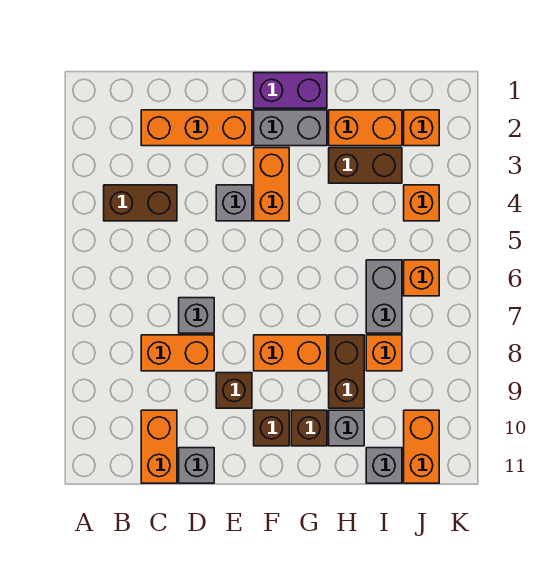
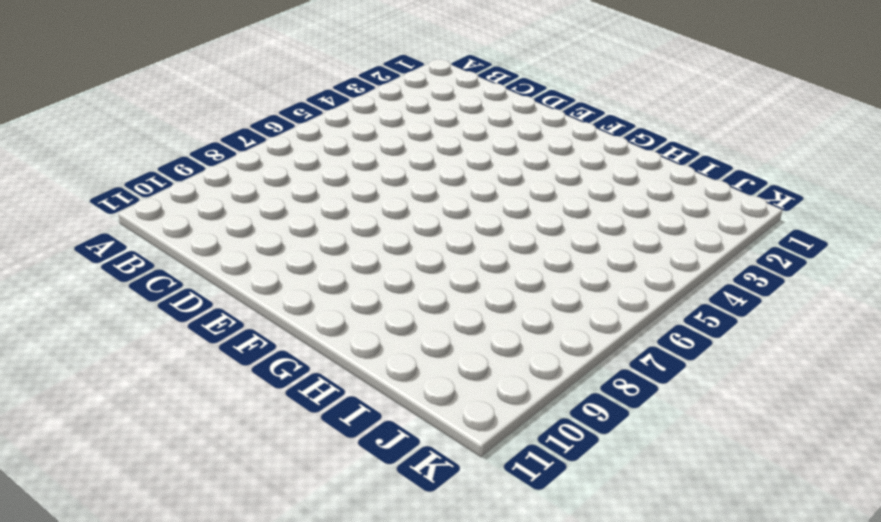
none -> brown brick B4:C4 level 1
none -> orange brick C2:E2 level 1
none -> orange brick C8:D8 level 1

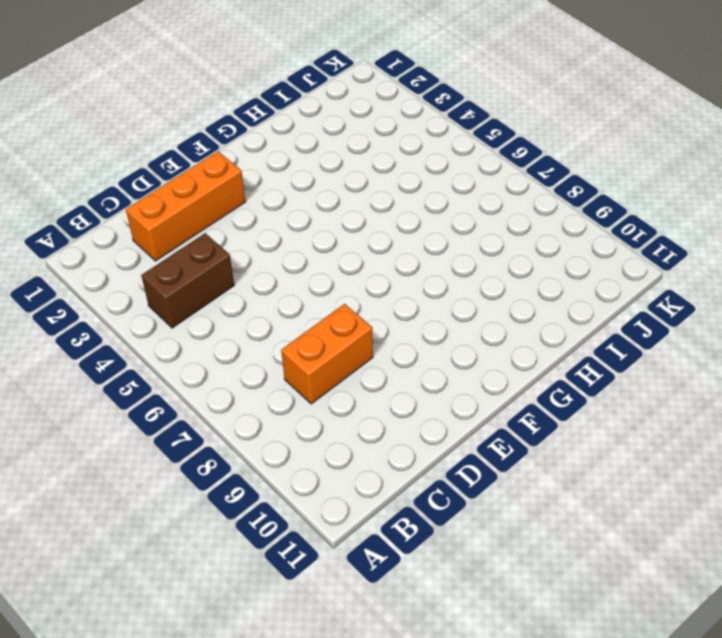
none -> orange brick C10:C11 level 1
none -> grey brick D7 level 1
none -> grey brick D11 level 1

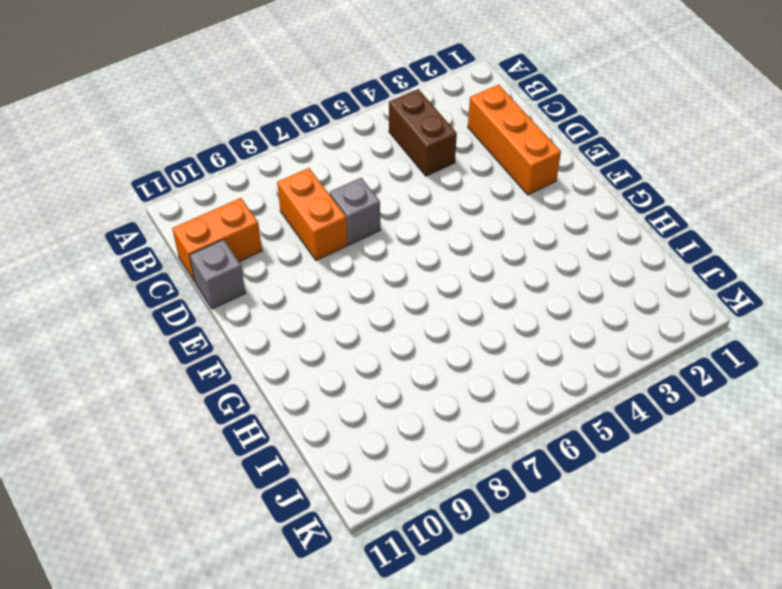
none -> grey brick E4 level 1
none -> brown brick E9 level 1
none -> purple brick F1:G1 level 1

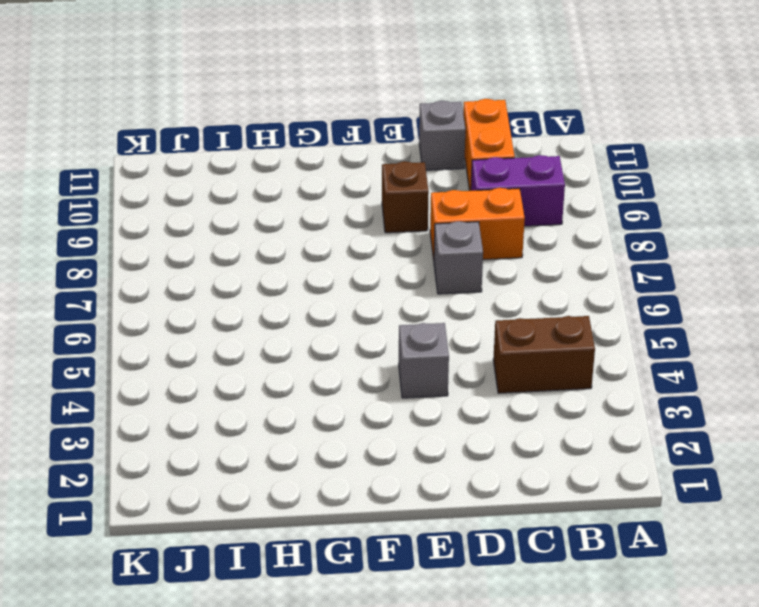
purple brick B9:C9 level 1 -> purple brick F1:G1 level 1
none -> orange brick C2:E2 level 1
none -> grey brick F2:G2 level 1
none -> orange brick F3:F4 level 1

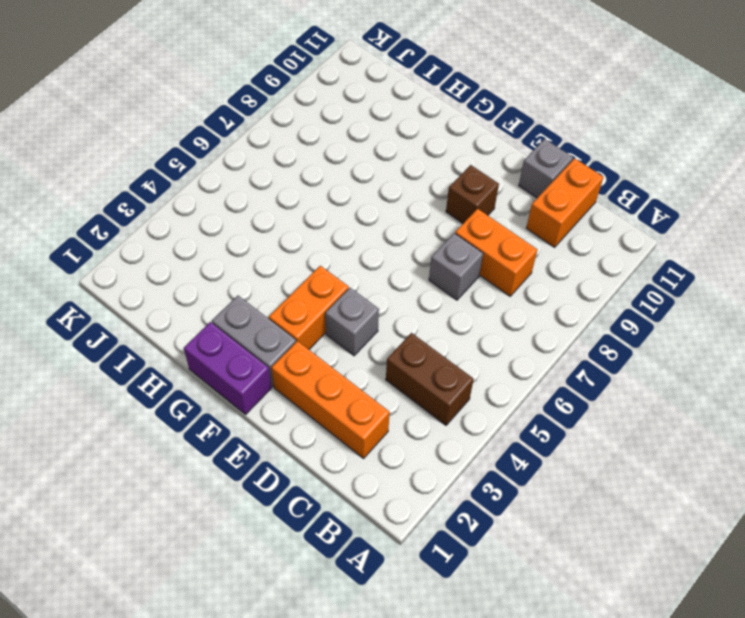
none -> orange brick F8:G8 level 1
none -> brown brick F10 level 1
none -> brown brick G10 level 1

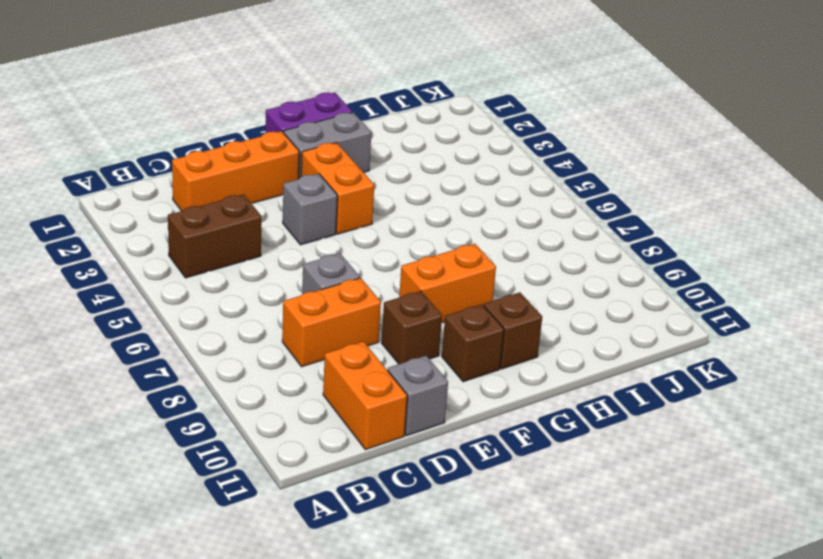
none -> orange brick H2:I2 level 1
none -> brown brick H3:I3 level 1
none -> brown brick H8:H9 level 1

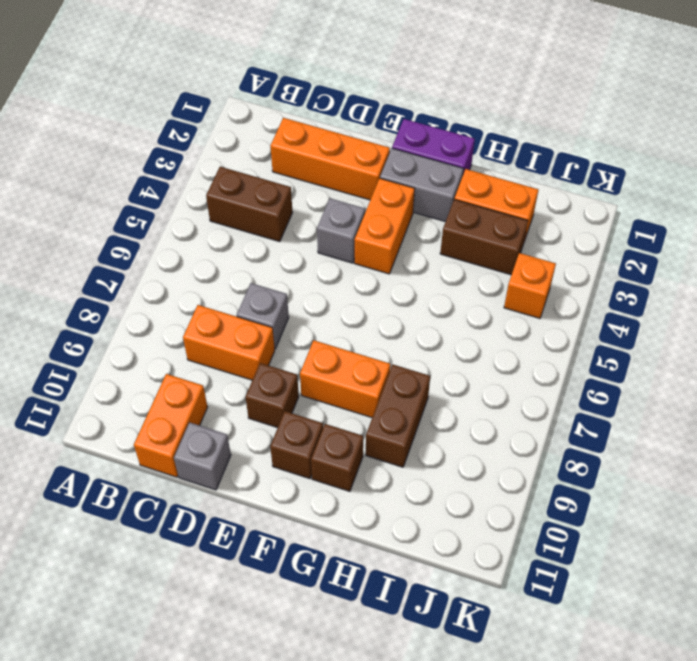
none -> grey brick H10 level 1
none -> grey brick I6:I7 level 1
none -> orange brick I8 level 1

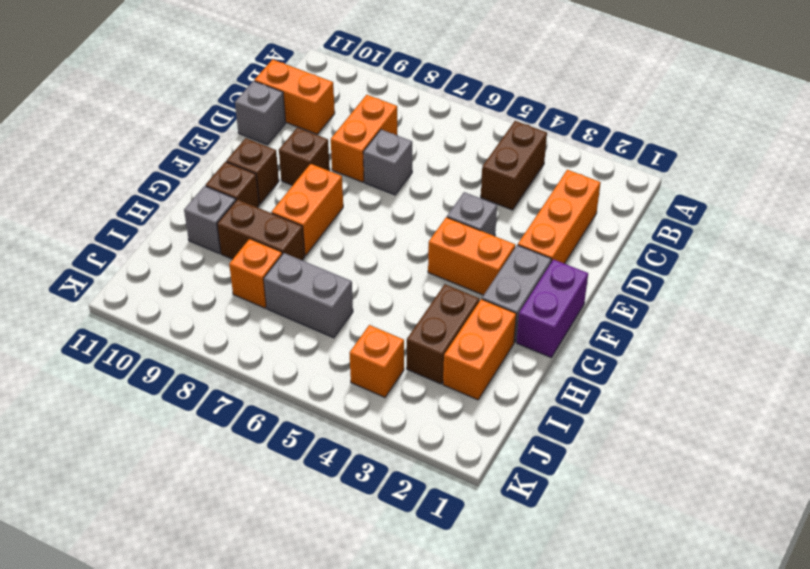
none -> grey brick I11 level 1
none -> orange brick J2 level 1
none -> orange brick J6 level 1

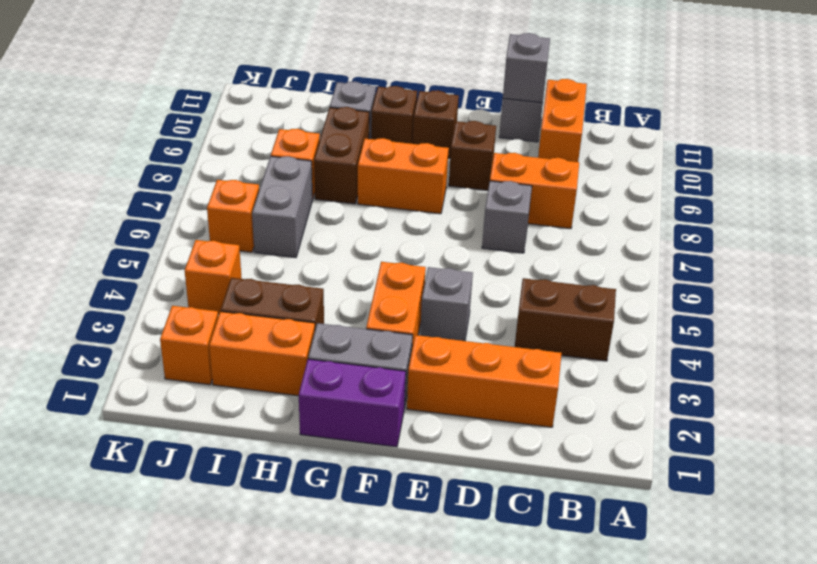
grey brick D11 level 2 -> grey brick I11 level 1
none -> orange brick J10:J11 level 1

